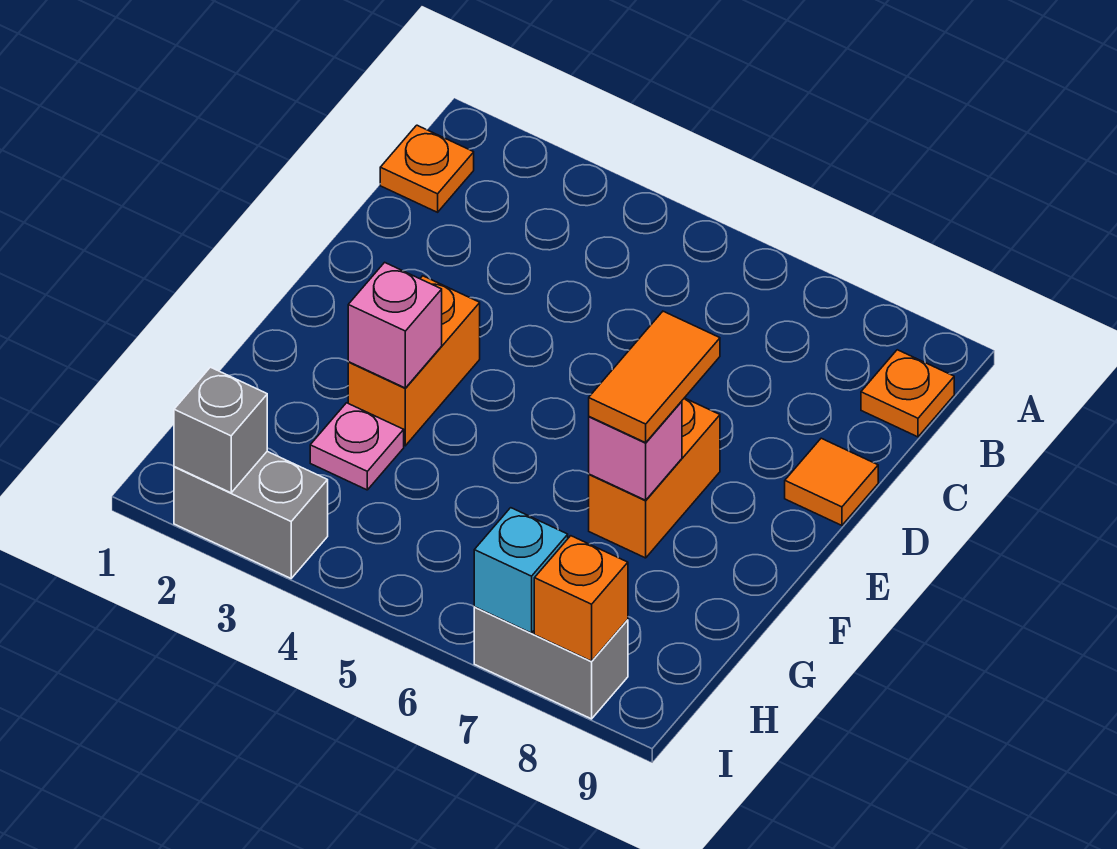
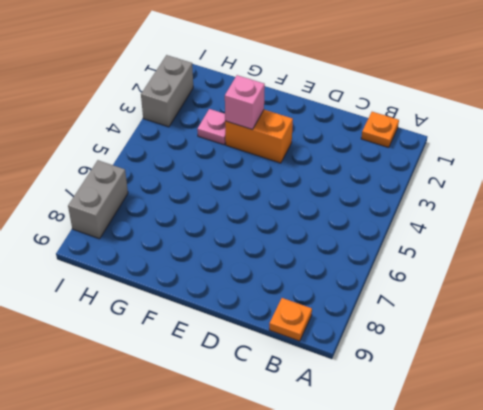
none -> orange tile D9 level 1
none -> orange brick E7:F7 level 1
none -> pink brick F7 level 2

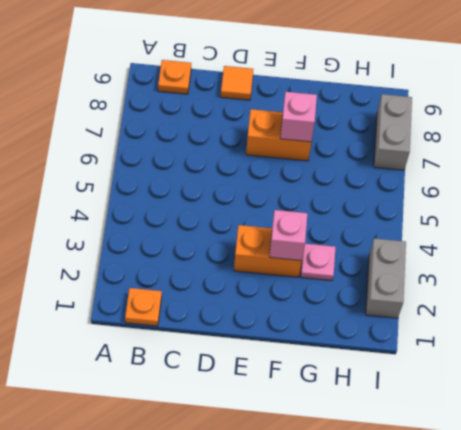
none -> grey brick I2 level 2
none -> cyan brick I7 level 2
none -> orange brick I8 level 2

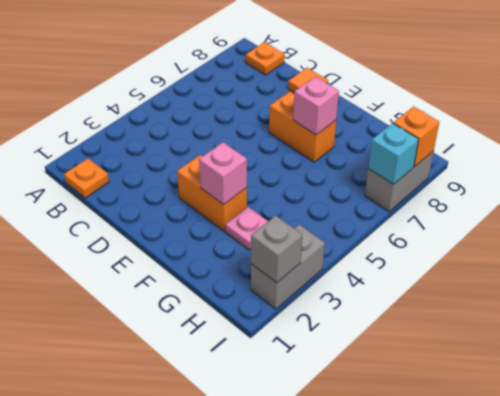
none -> orange tile E7:F7 level 3

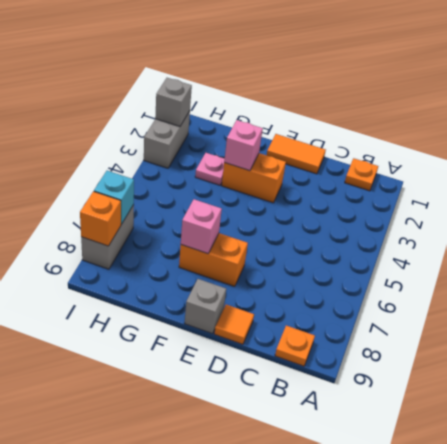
orange tile D1:E1 level 1 -> orange tile E7:F7 level 3
grey brick E9 level 1 -> none

